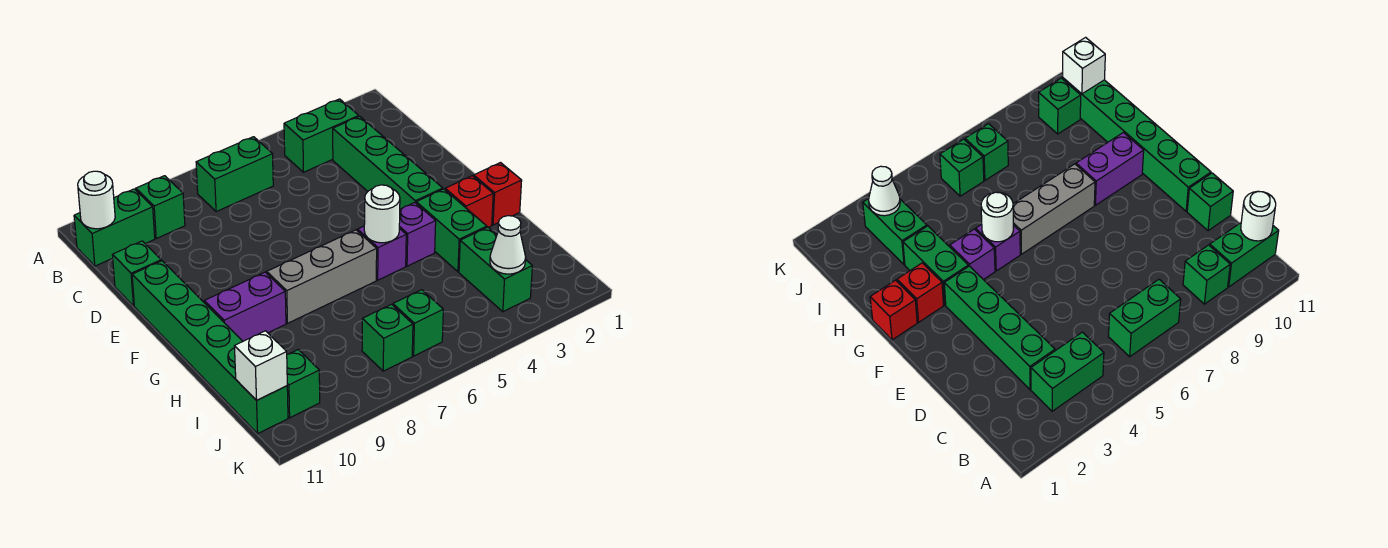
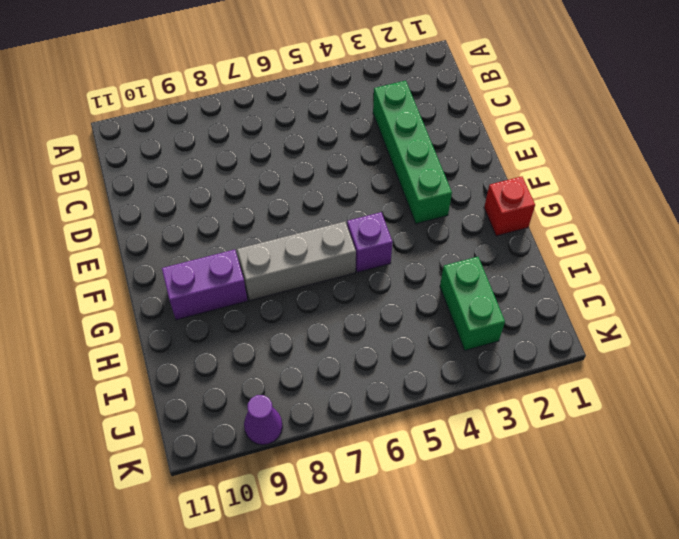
purple cone K9 level 1 -> none
none -> green brick B3:B4 level 1
none -> green brick B6:B7 level 1
none -> green brick B9 level 1

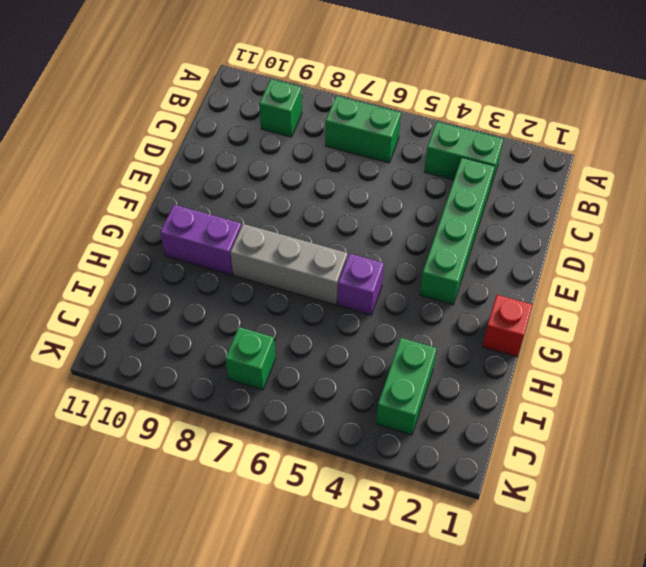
none -> green brick B10:B11 level 1
none -> green brick D11 level 1
none -> green brick E11:J11 level 1

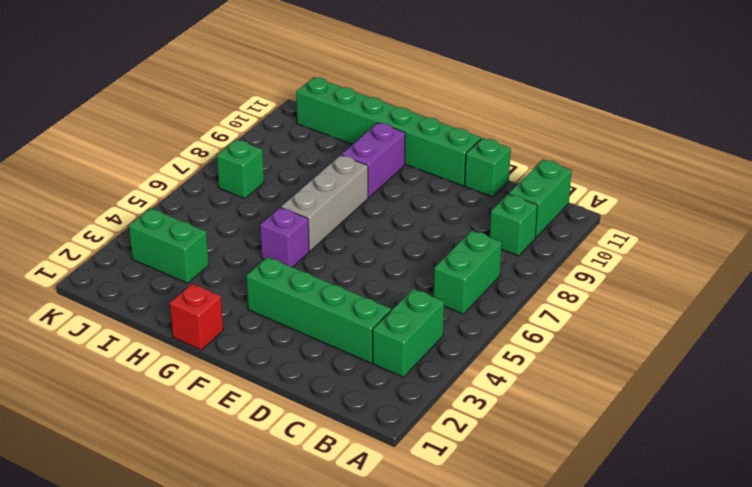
none -> red brick G2 level 1
none -> green brick G3:H3 level 1
none -> purple brick G4 level 1

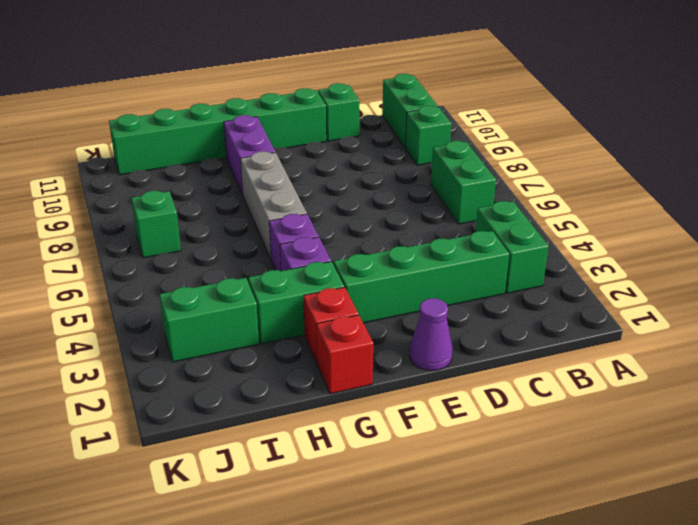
purple cone E1 level 1 -> none
none -> green brick J6 level 1
none -> green brick J10 level 1
none -> white round brick B11 level 2

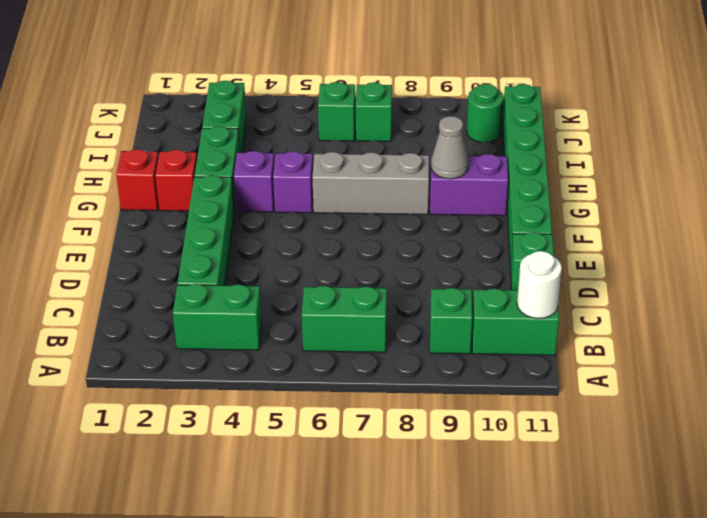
grey cone G9 level 2 -> none
green round brick J10 level 1 -> green brick J10 level 1
none -> white round brick G5 level 2
none -> white cone J3 level 2
none -> white brick J11 level 2

